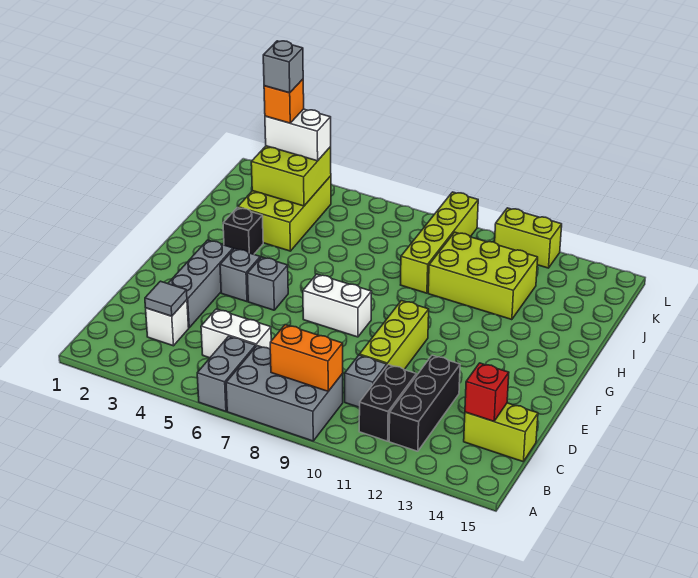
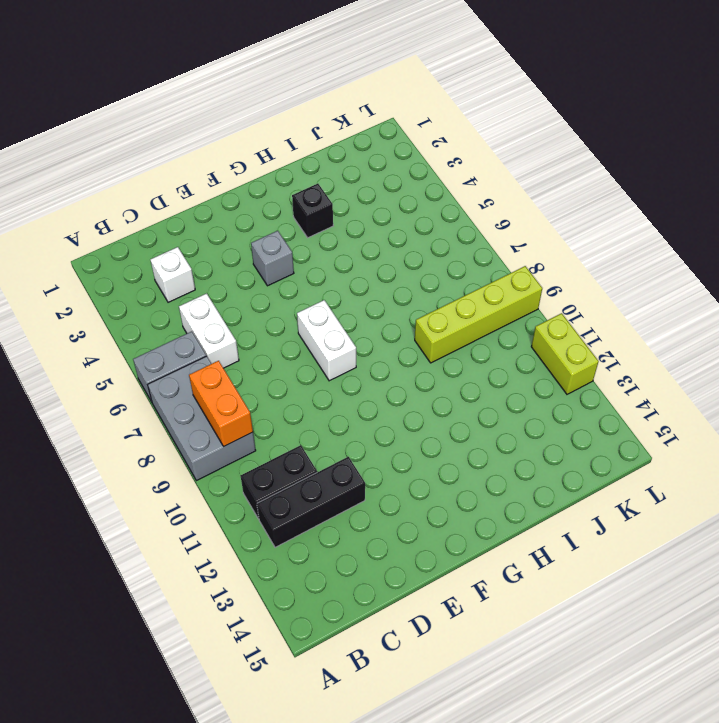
none -> grey brick C10 level 1
none -> lime brick C14:C15 level 1
none -> grey brick D3:F3 level 1

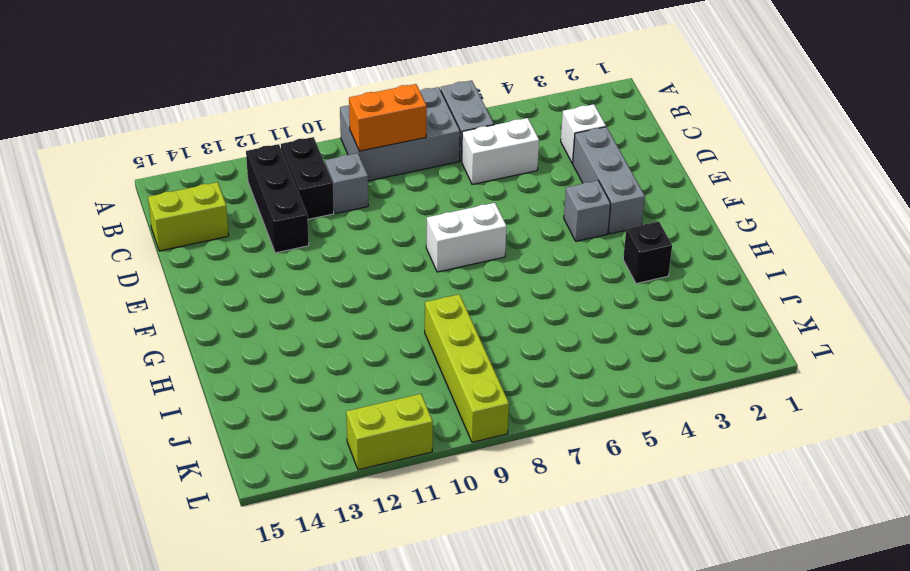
none -> lime brick D10:F10 level 1
none -> grey brick F5 level 1
none -> lime brick I3:K4 level 1

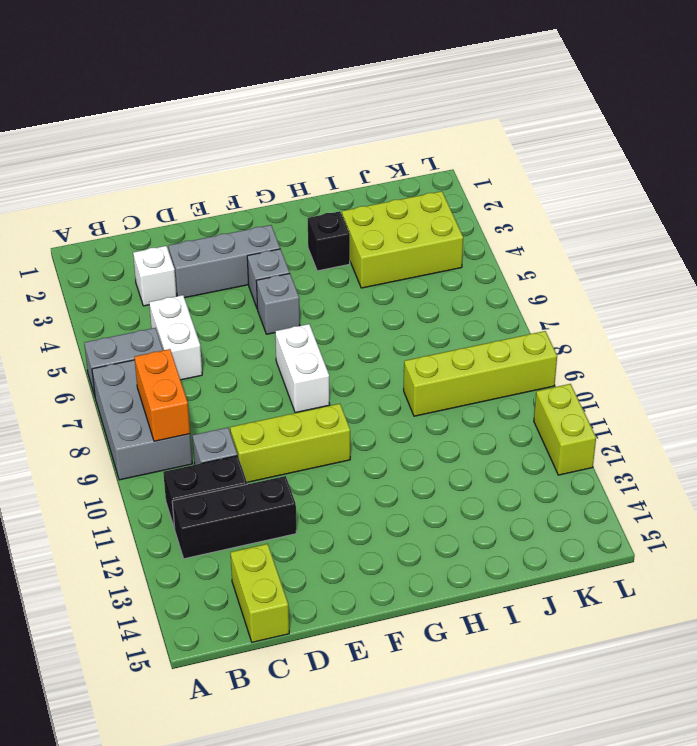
none -> lime brick I10:J12 level 1
none -> grey tile C3 level 2
none -> red brick C14 level 2

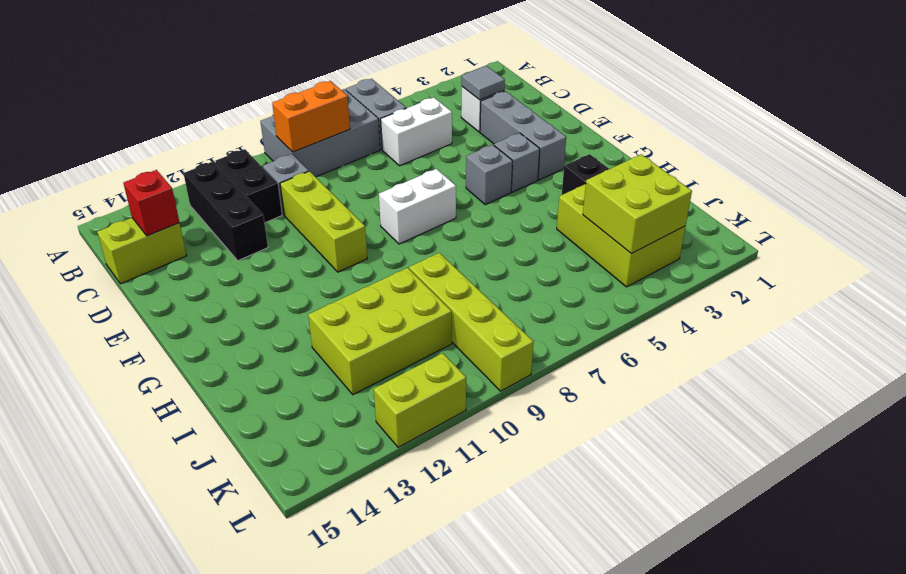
none -> white brick K3:K4 level 3
none -> orange brick K3 level 4
none -> grey brick K3 level 5

